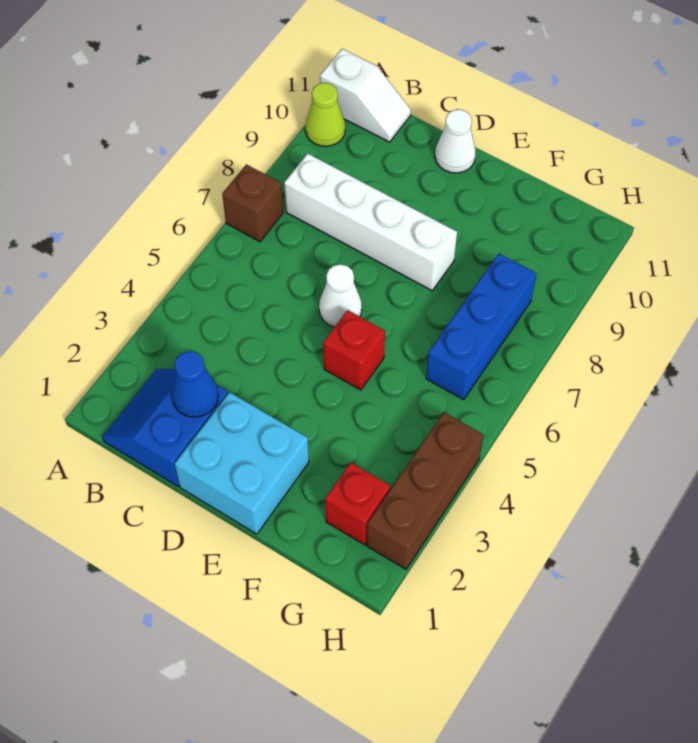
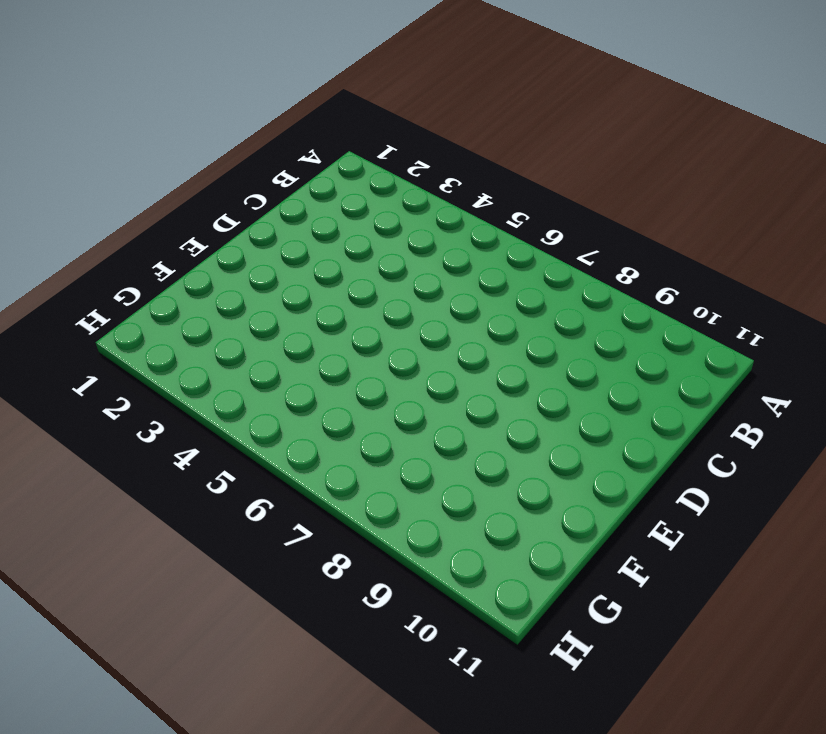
none -> brown brick A7 level 1
none -> lime cone A10 level 1
none -> white slope A11:B11 level 1 top A

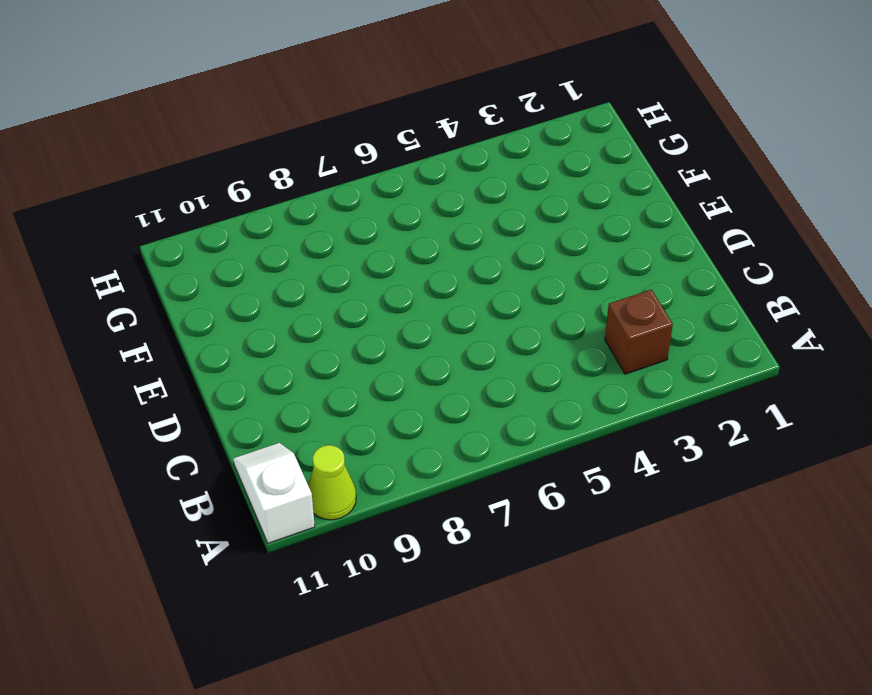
brown brick B3 level 1 -> brown brick A7 level 1
none -> blue slope B1:C2 level 1 top C
none -> white brick B8:E8 level 1
none -> cyan brick D1:E2 level 1

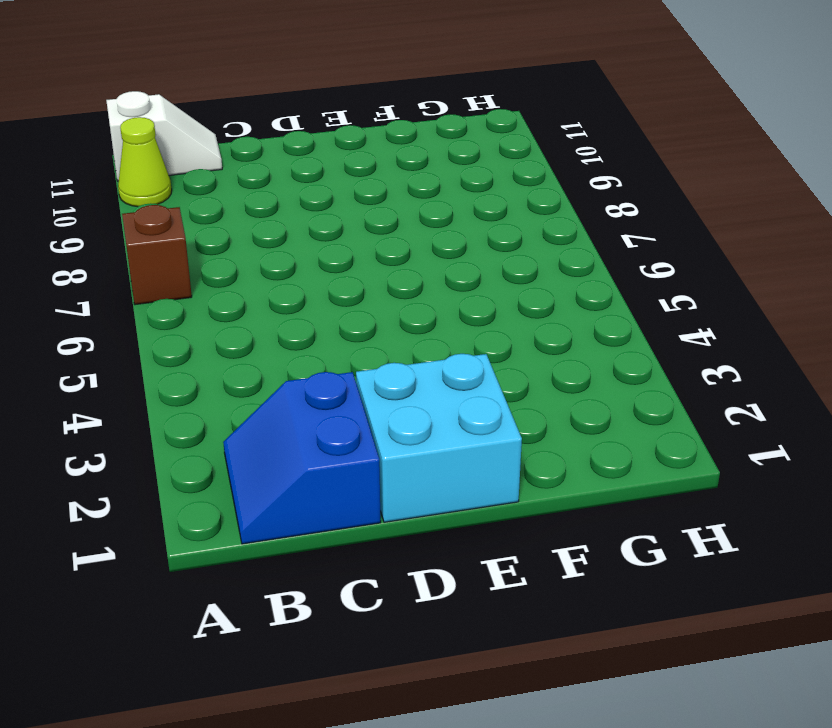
none -> white brick B8:E8 level 1
none -> white cone D6 level 1
none -> white cone D11 level 1

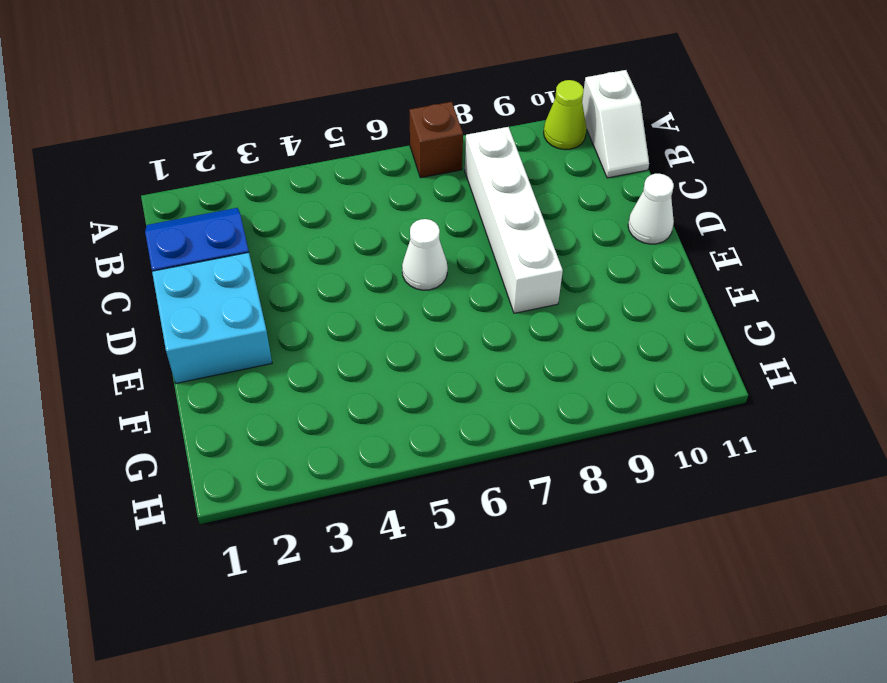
none -> red brick E5 level 1
none -> red brick G2 level 1
none -> blue brick G6:G8 level 1

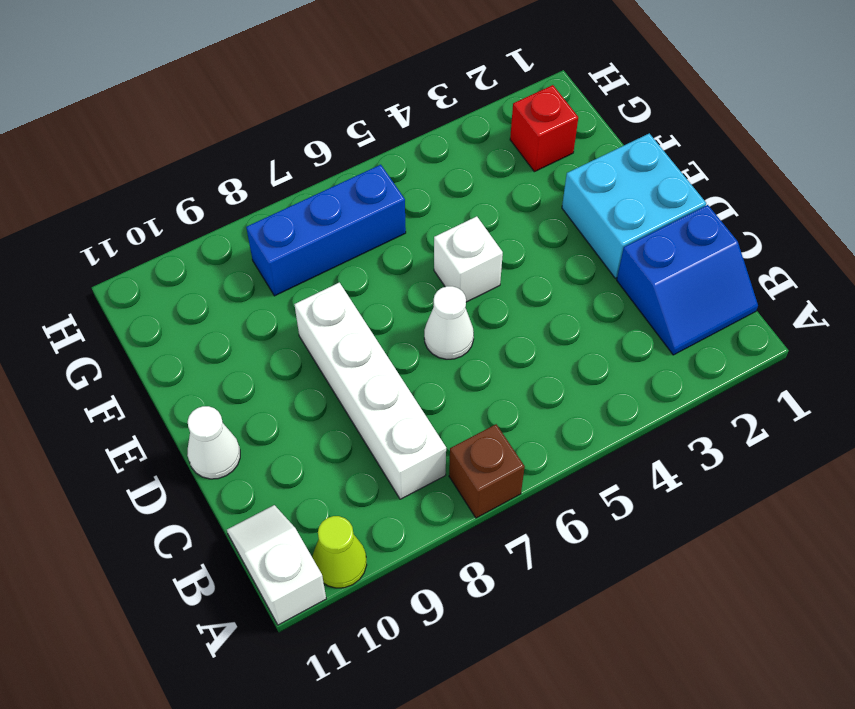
white brick E5 level 1 -> red brick E5 level 1
none -> brown brick H2:H4 level 1
none -> blue cone C2 level 2

